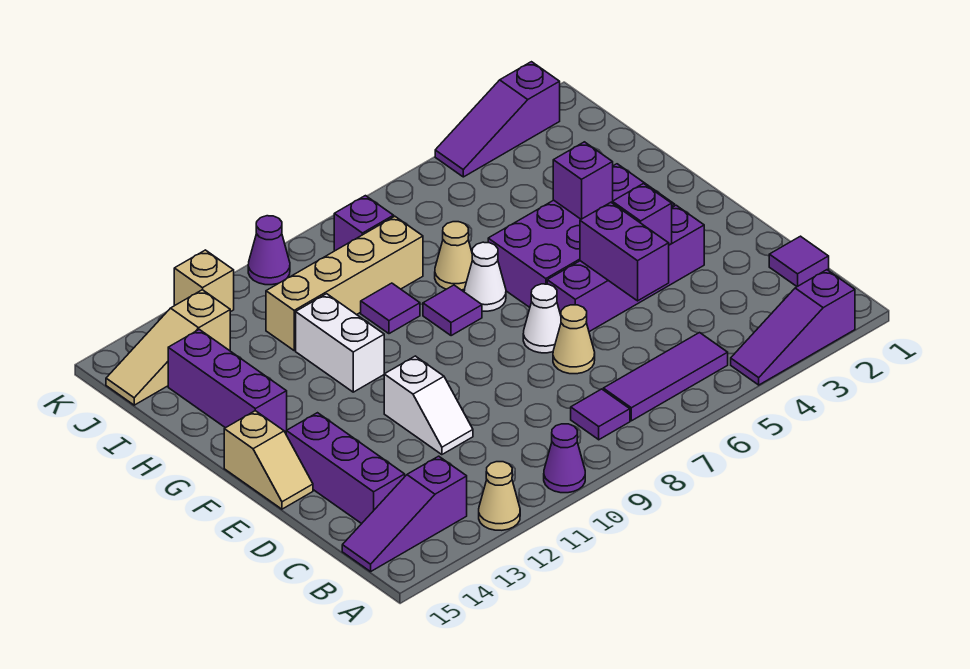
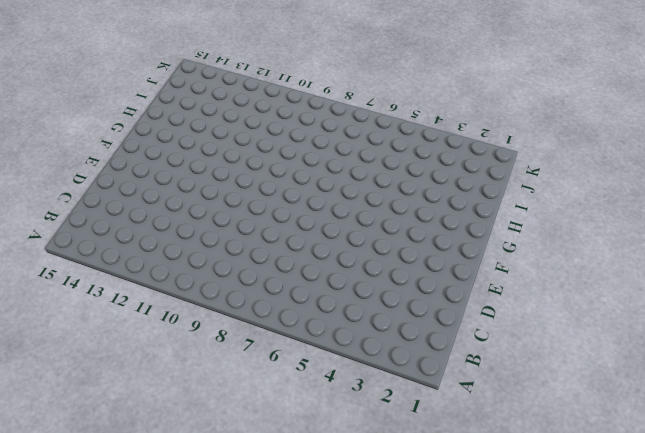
none -> purple slope A2:A4 level 1 top 2
none -> purple cone A10 level 1
none -> tan cone A12 level 1

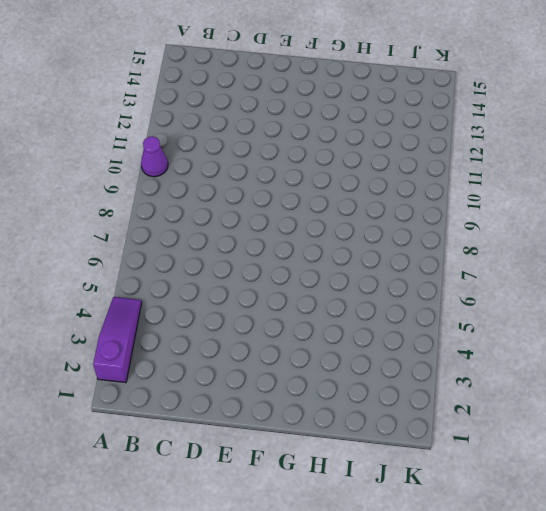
none -> tan cone A12 level 1
none -> purple tile B5:B7 level 1
none -> purple tile B8 level 1

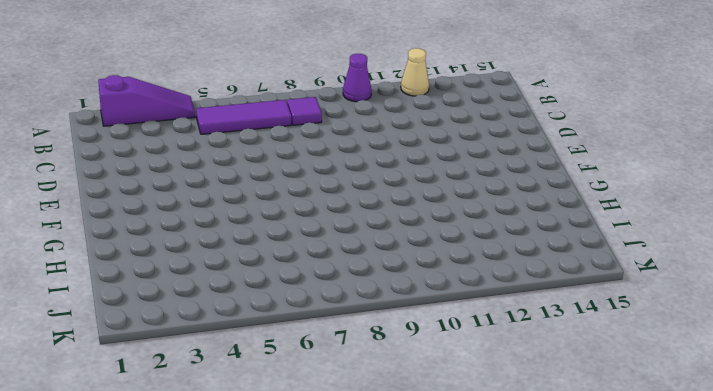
none -> purple slope B13:B15 level 1 top 13
none -> purple tile C1 level 1
none -> purple brick C14:E14 level 1

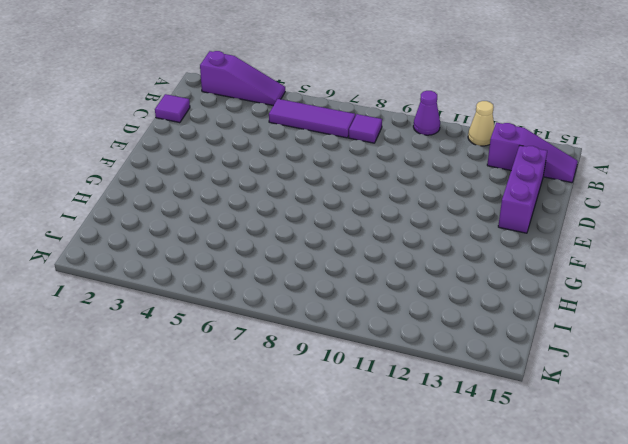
none -> tan cone D7 level 1
none -> white slope D11:E11 level 1 top E
none -> purple brick E3:E6 level 1

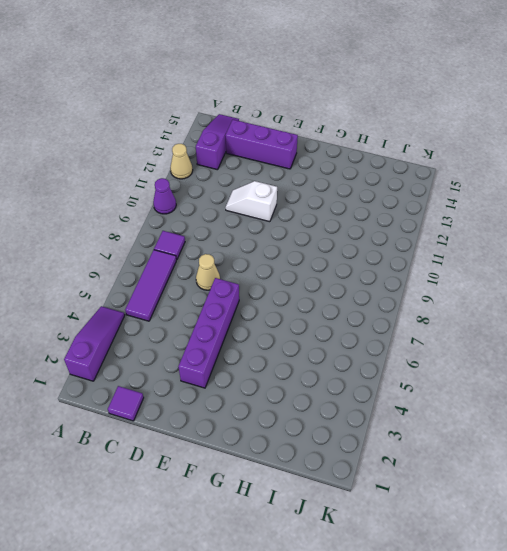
none -> white cone E7 level 1
none -> tan slope E15:F15 level 1 top F
none -> purple brick F3:G6 level 1

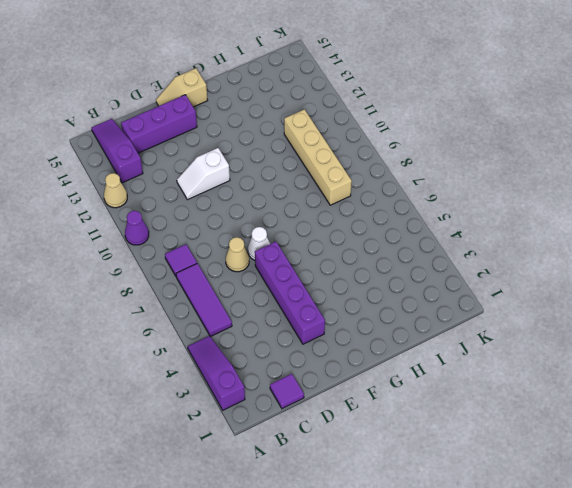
none -> purple brick F3:G6 level 1
none -> white cone G7 level 1
none -> purple tile G8 level 1

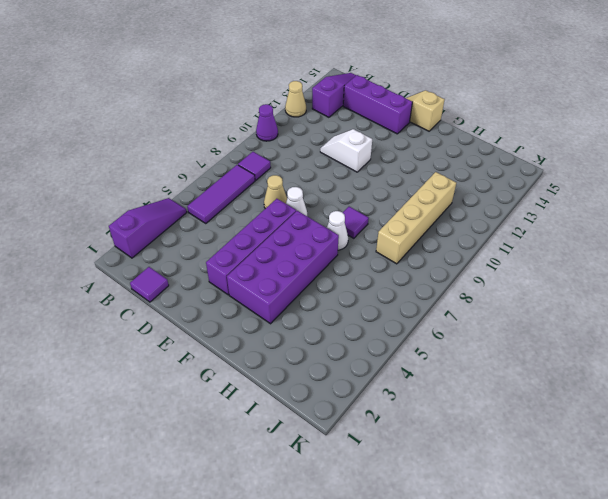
none -> white brick G11:H11 level 1
none -> purple brick G14:I14 level 1
none -> tan cone H7 level 1

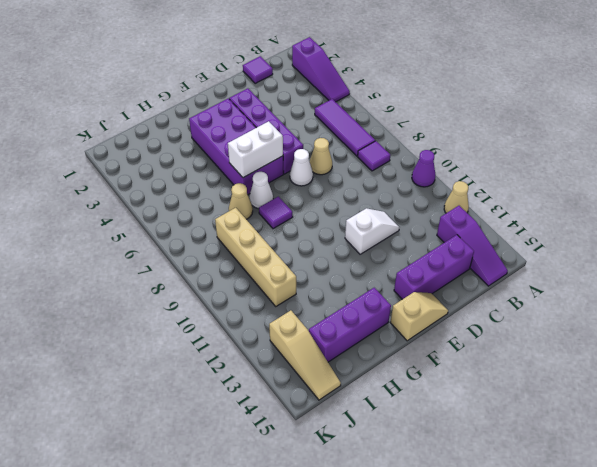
white brick F6:G6 level 2 -> white brick G11:H11 level 1
none -> purple tile H9 level 1
none -> purple brick J8 level 1
none -> purple slope K2:K4 level 1 top 2

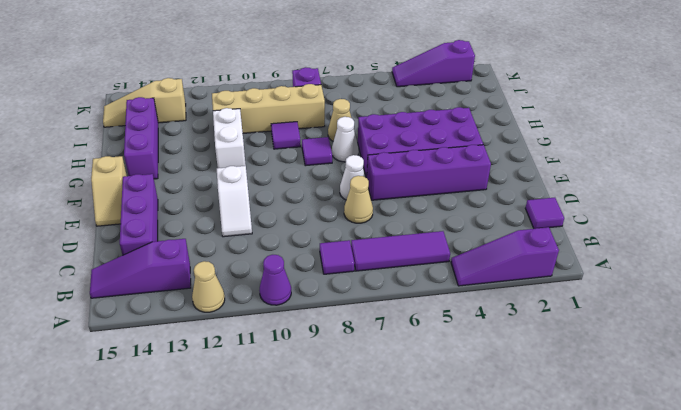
none -> purple cone K10 level 1
none -> tan brick K12 level 1
none -> purple brick D5:E5 level 2

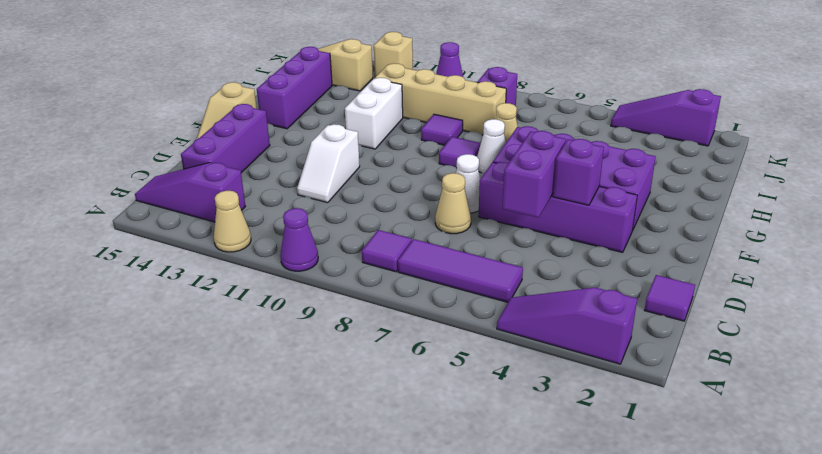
none -> purple brick G4 level 2

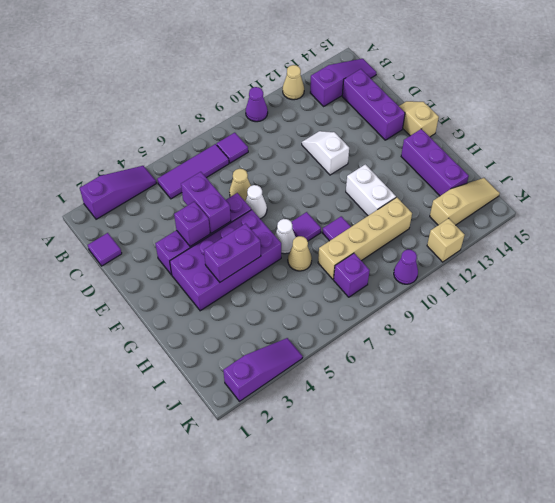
purple brick G4:G5 level 2 -> purple brick G4 level 2

